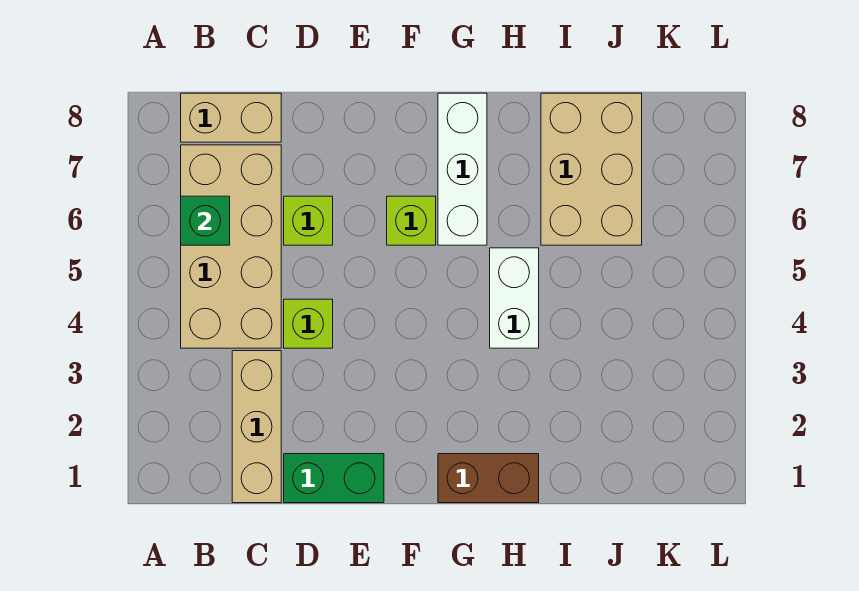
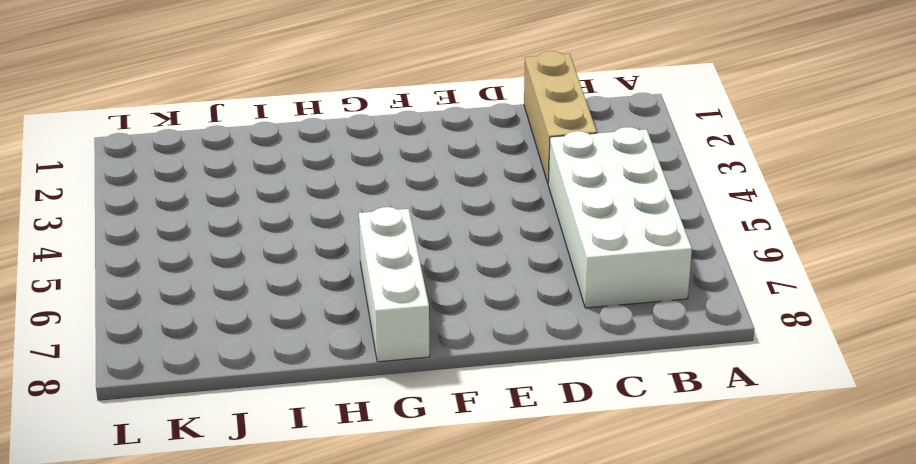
white brick B4:C7 level 1 -> tan brick B4:C7 level 1
none -> tan brick B8:C8 level 1
none -> green brick D1:E1 level 1
none -> lime brick D4 level 1

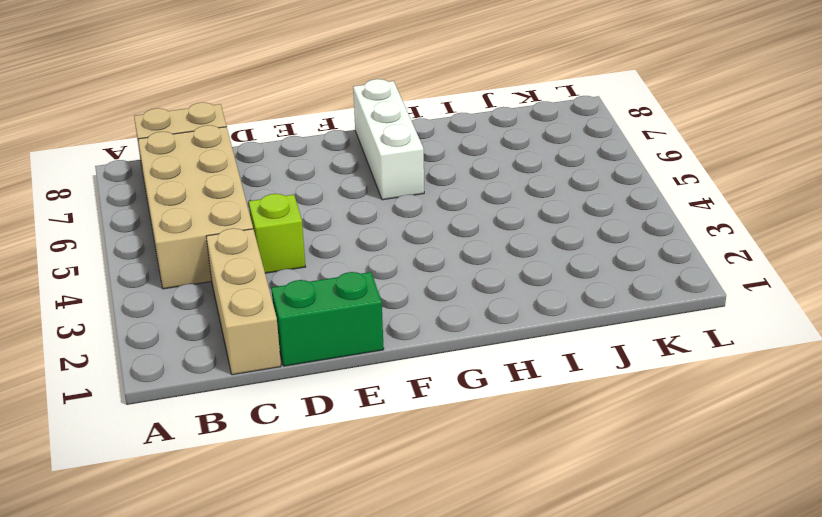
none -> lime brick D6 level 1
none -> lime brick F6 level 1
none -> brown brick G1:H1 level 1

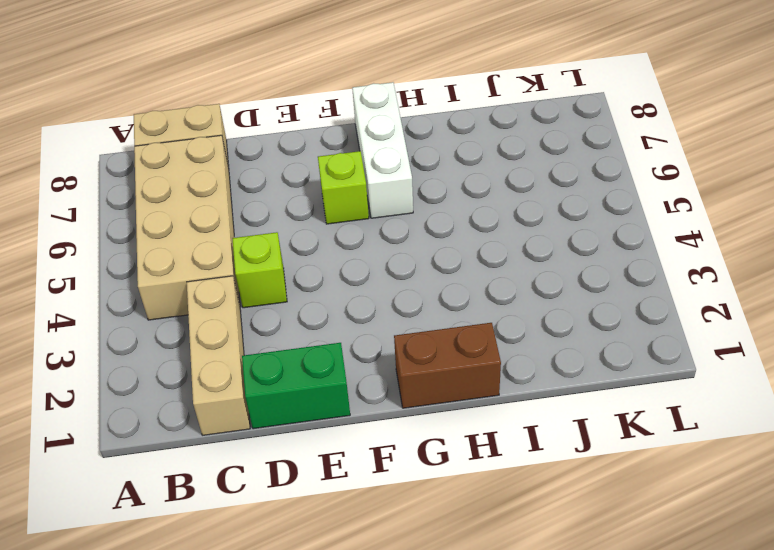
none -> lime brick D6 level 1
none -> white brick H4:H5 level 1
none -> tan brick I6:J8 level 1

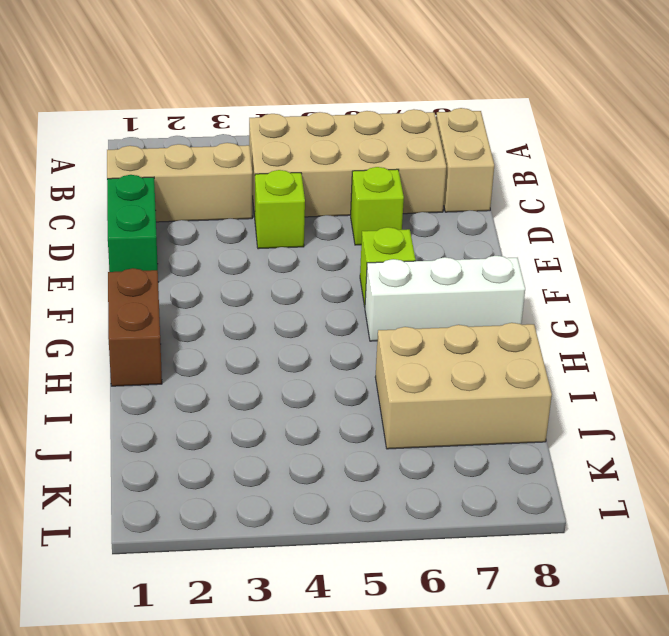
none -> white brick H4:H5 level 1
none -> green brick B6 level 2

